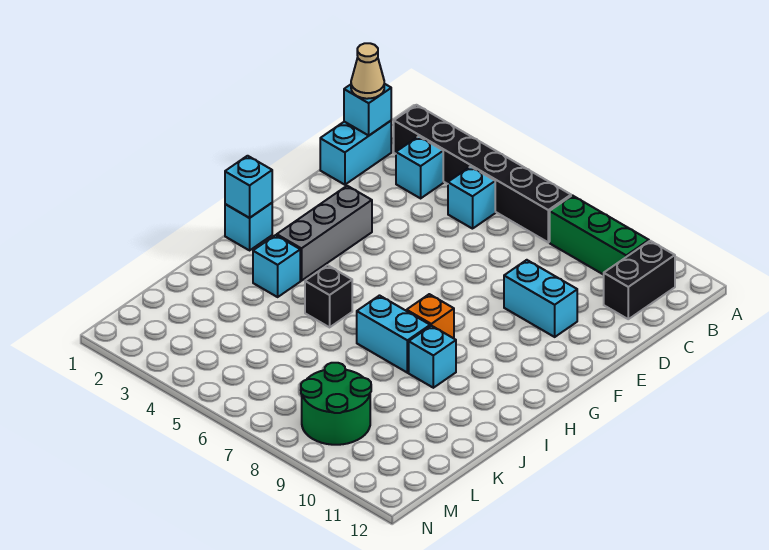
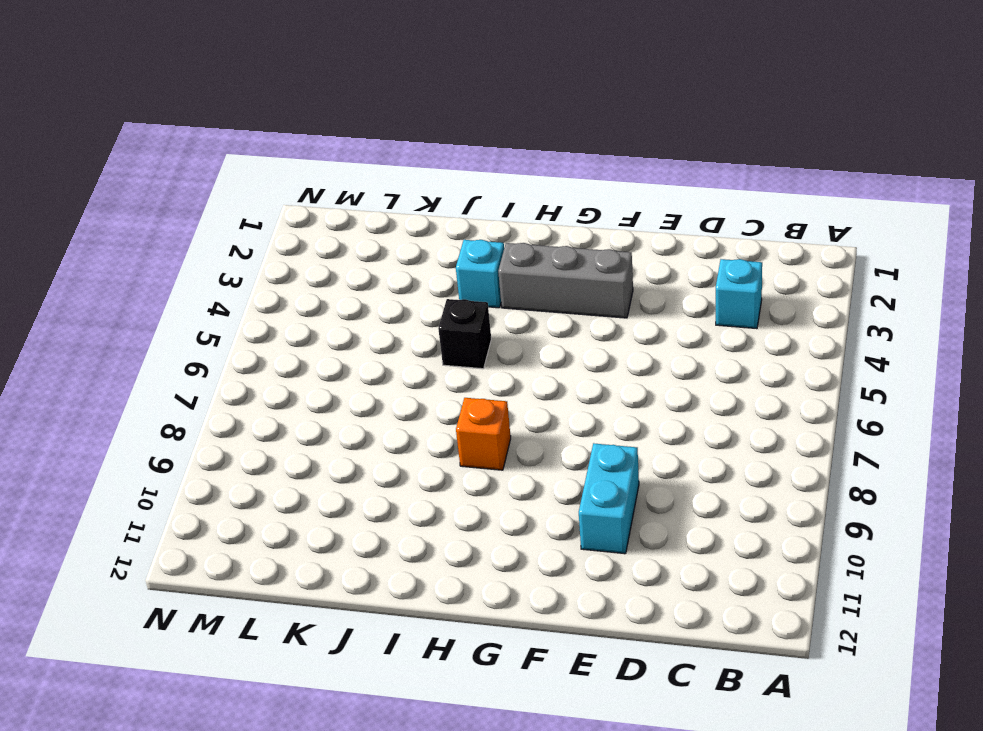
none -> black brick B2:B7 level 1
none -> green brick B8:B10 level 1
none -> black brick B11:C11 level 1

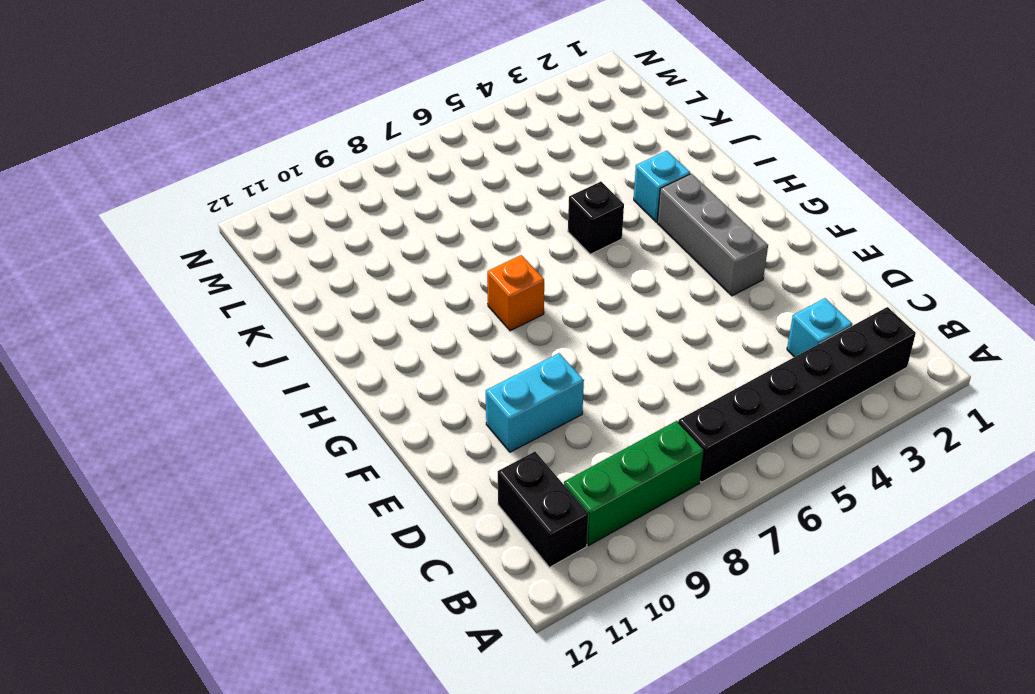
none -> cyan brick C1:D1 level 1
none -> cyan brick C5 level 1
none -> cyan brick H1 level 1

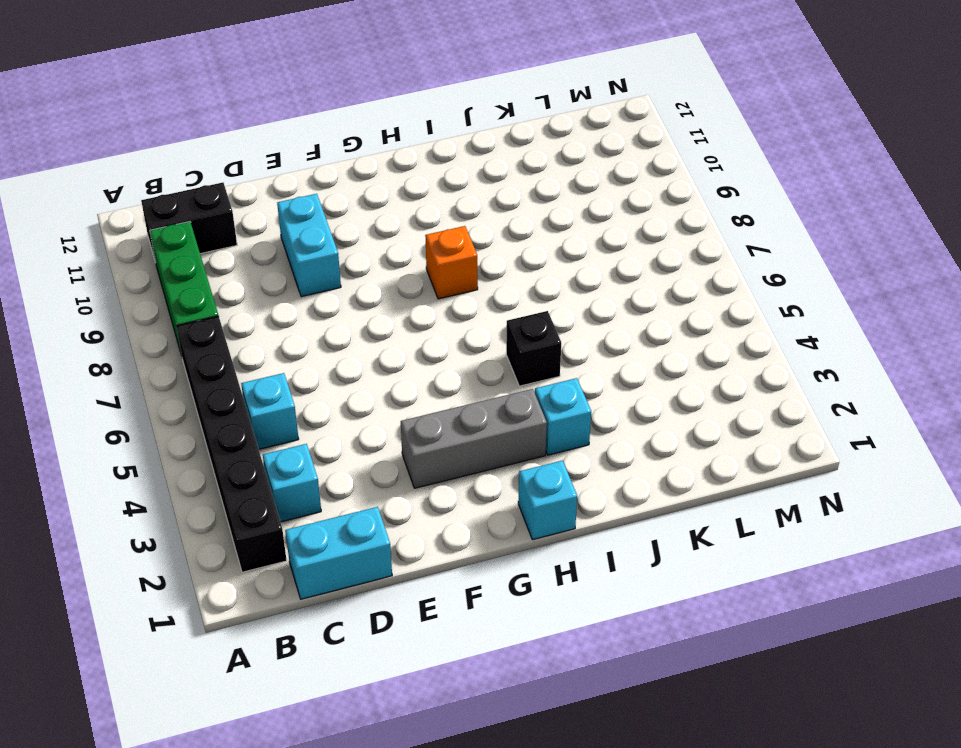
none -> cyan brick I7:I8 level 1
none -> cyan brick I9 level 1
none -> green round brick L8:M9 level 1

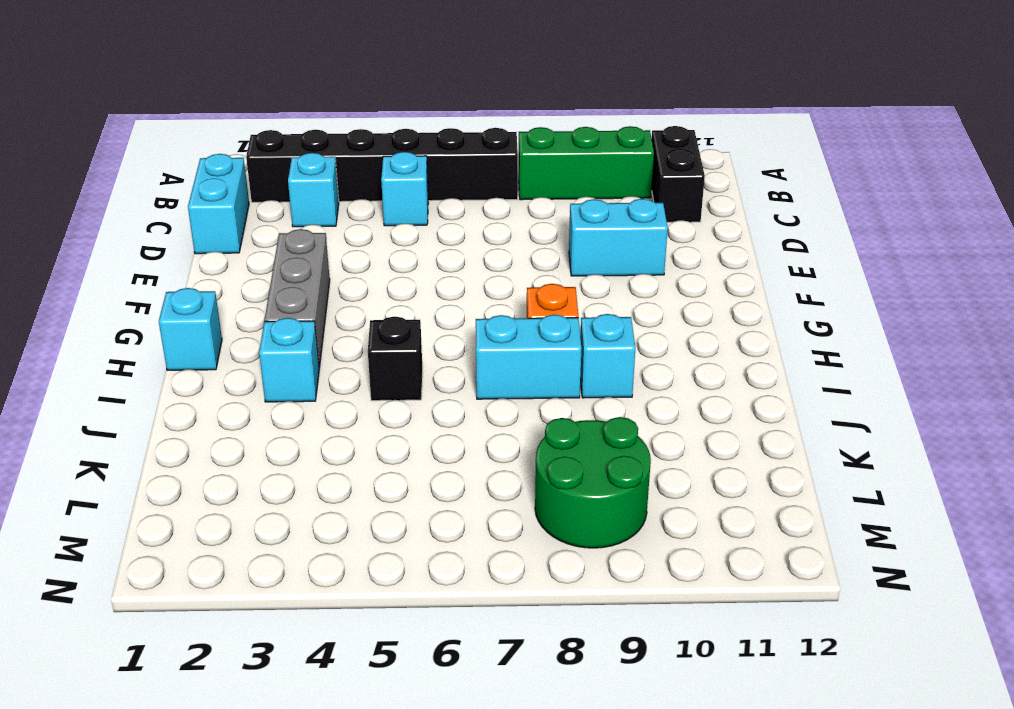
none -> cyan brick C1 level 2
none -> cyan brick H1 level 2
none -> tan cone C1 level 3

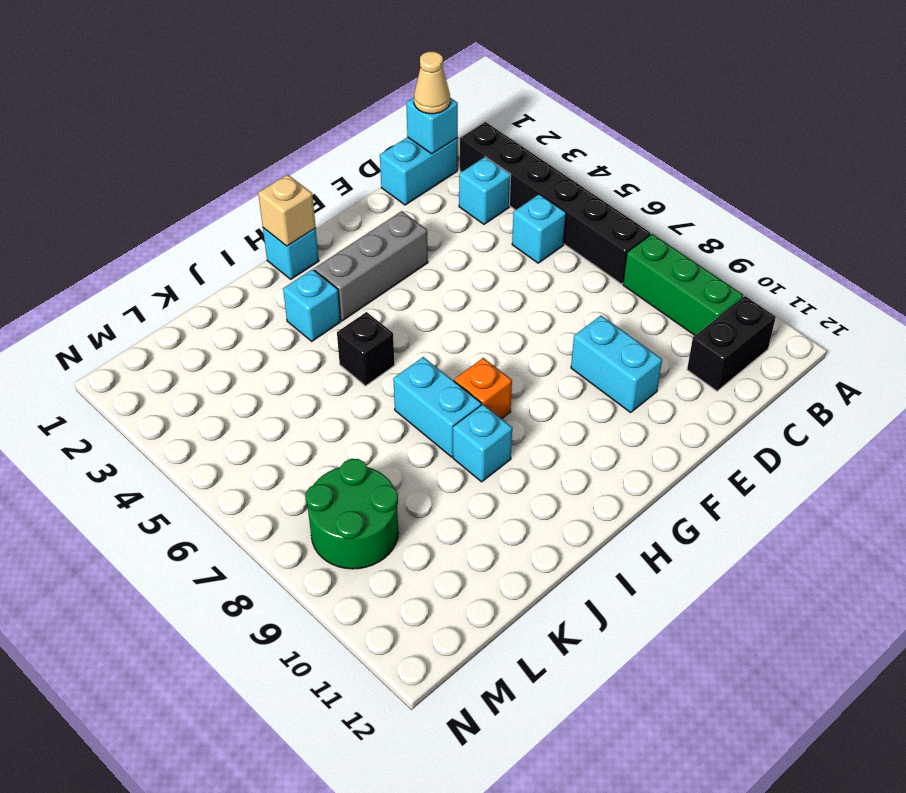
tan brick H1 level 2 -> cyan brick H1 level 2

